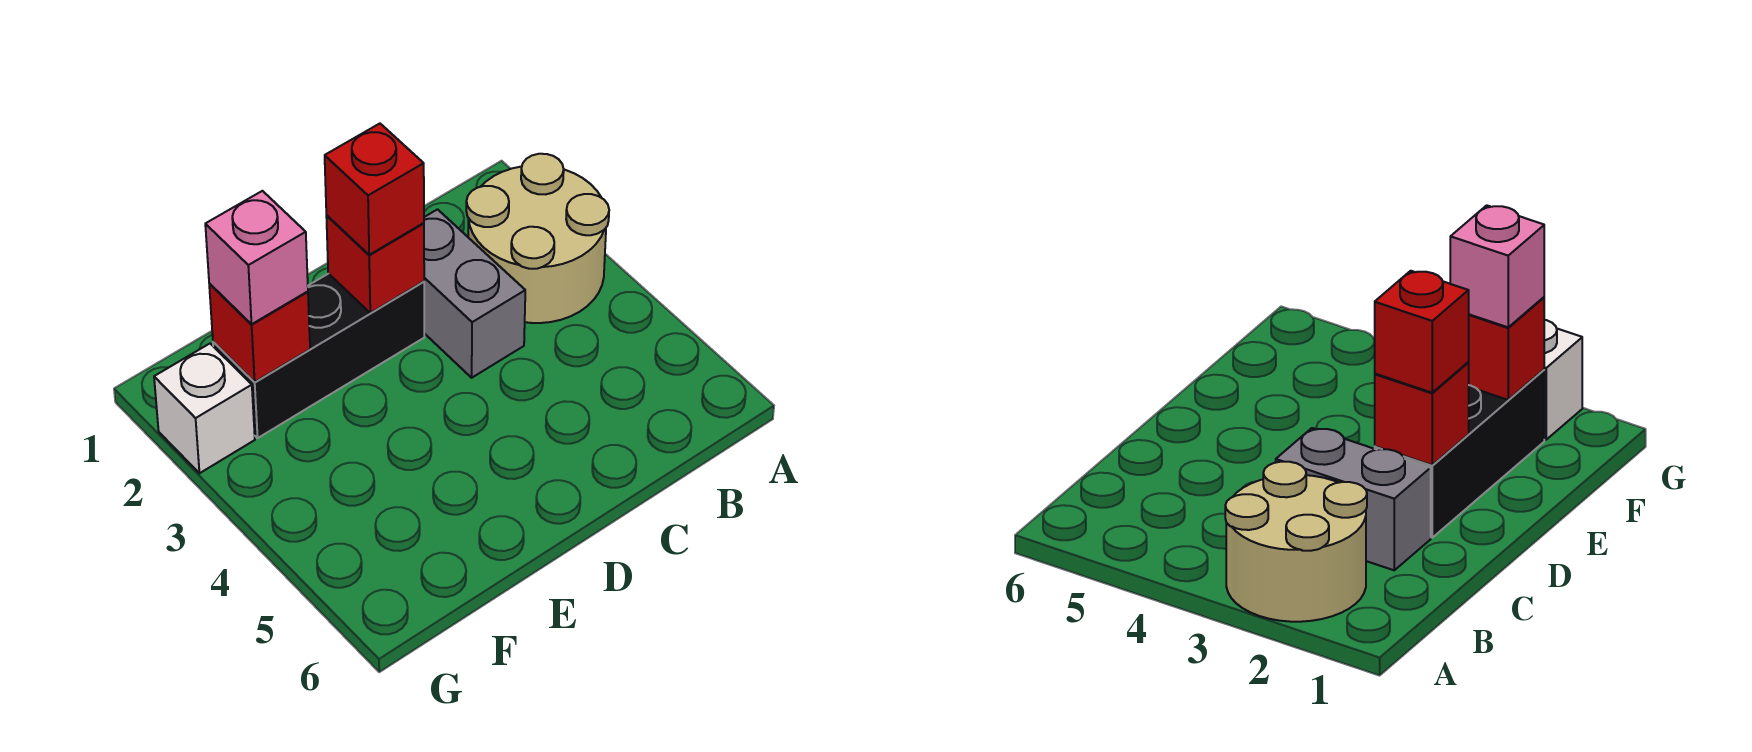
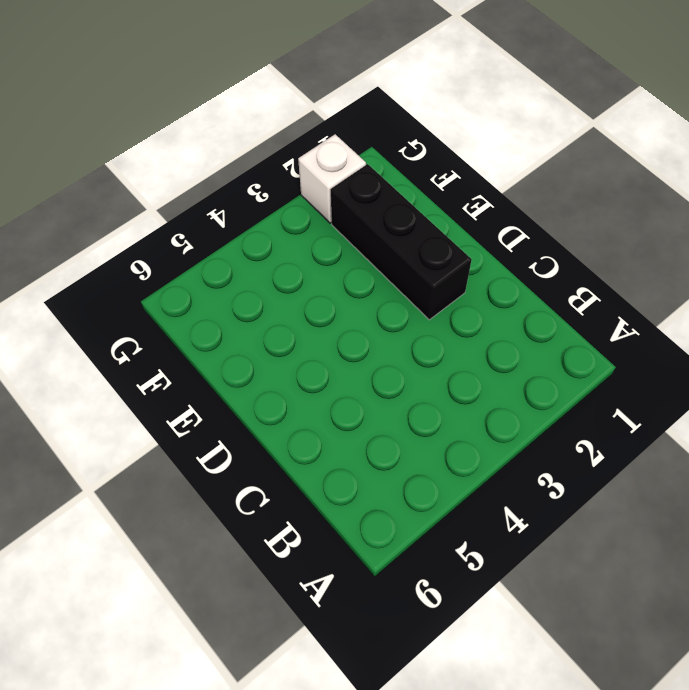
none -> tan round brick A2:B3 level 1
none -> grey brick C2:C3 level 1

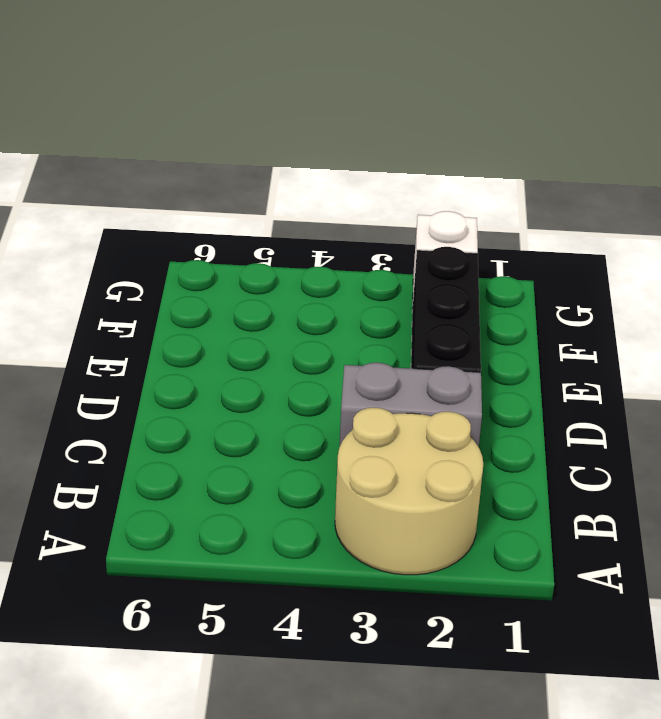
none -> red brick D2 level 2
none -> red brick F2 level 2

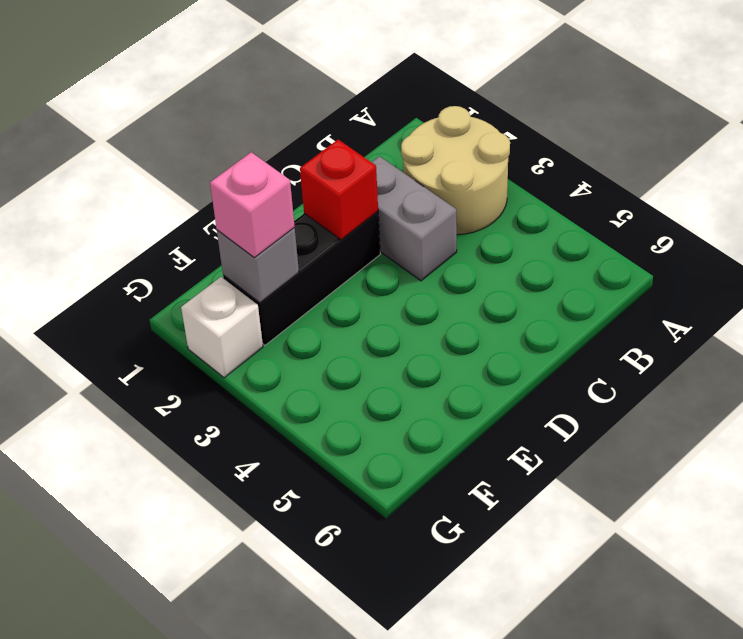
grey brick F2 level 2 -> red brick F2 level 2
none -> red brick D2 level 3

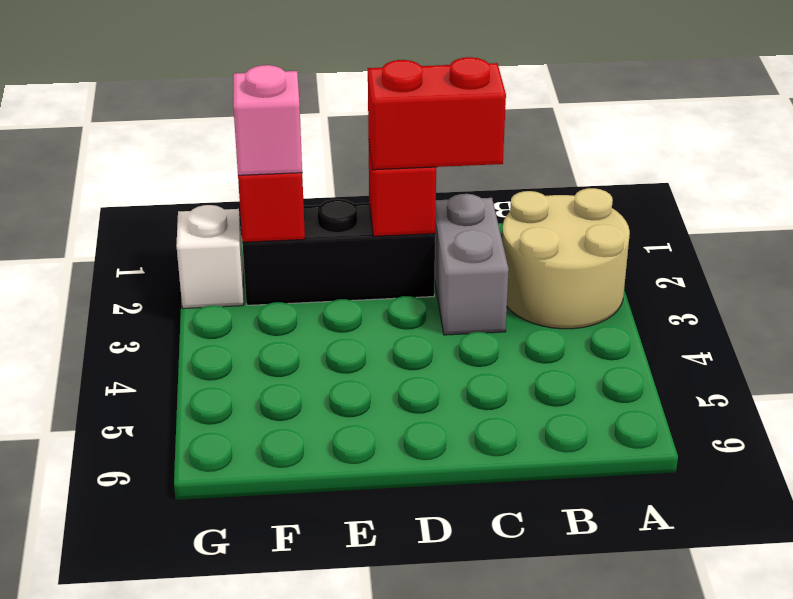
red brick C2:D2 level 3 -> red brick D2 level 3

